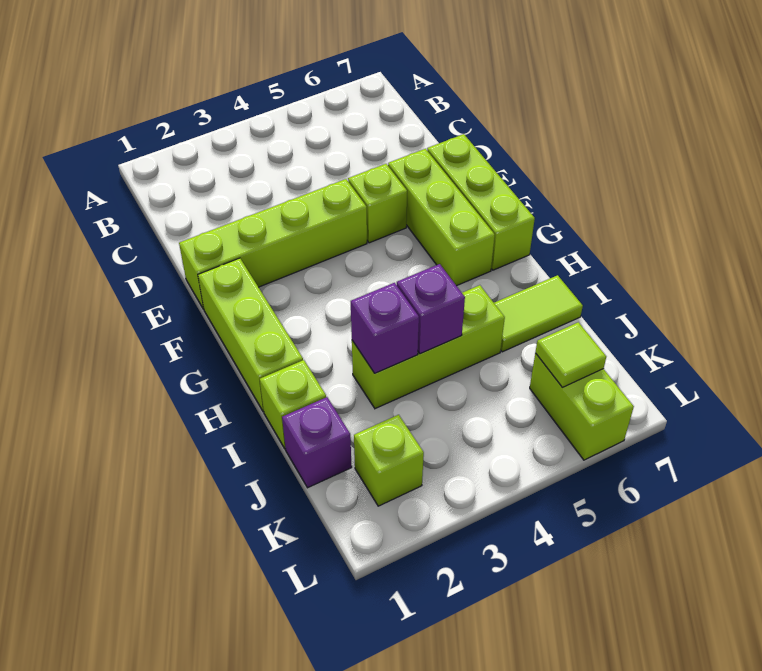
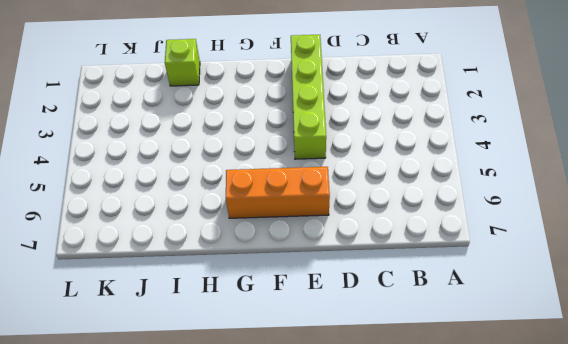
orange brick E6:G6 level 1 -> lime brick E6:G6 level 1
none -> lime brick E5 level 1
none -> lime brick E7:G7 level 1
none -> lime brick F1:H1 level 1

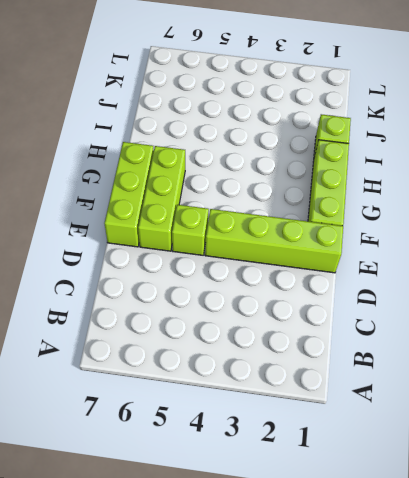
none -> lime brick I3:I5 level 1
none -> lime tile I6:I7 level 1
none -> purple brick J1 level 1

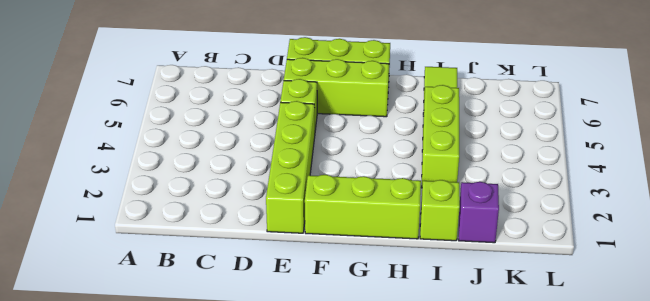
none -> lime brick K2 level 1
none -> lime brick K6:L6 level 1
none -> purple brick I3 level 2

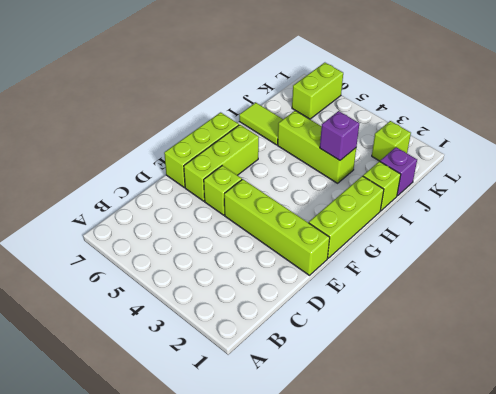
none -> purple brick I4 level 2
none -> lime tile K6 level 2

